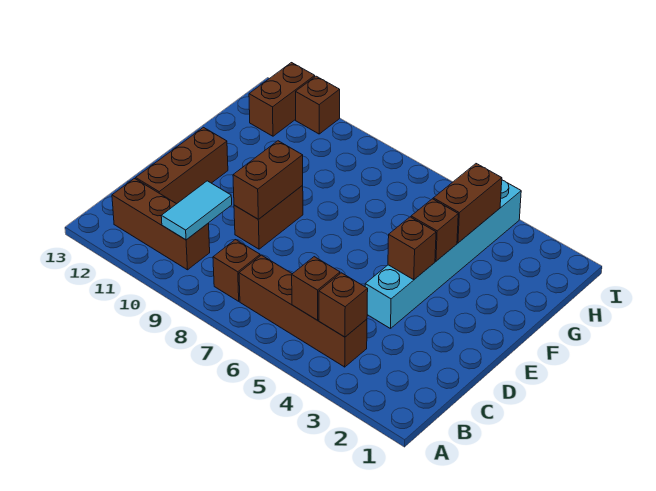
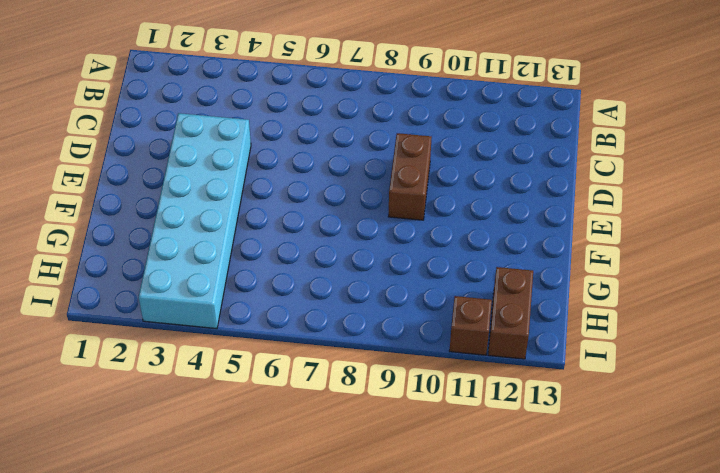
cyan brick D3:I4 level 1 -> cyan brick D4:I4 level 1
none -> brown brick B4:B7 level 1
none -> brown brick B8 level 1
none -> brown brick B10:B12 level 1

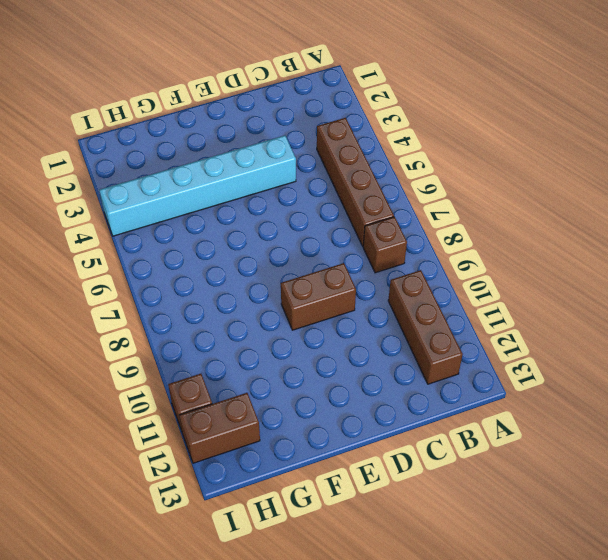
none -> brown brick C12:E12 level 1
none -> brown brick B4 level 2
none -> brown brick B5 level 2

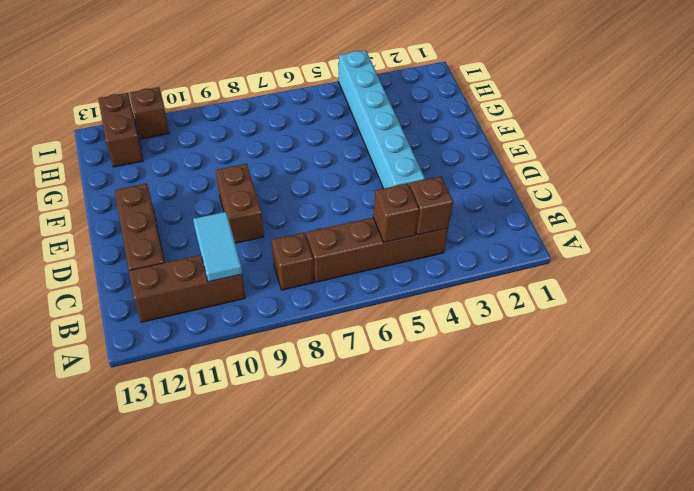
none -> brown brick D9:E9 level 2
none -> brown brick E4 level 2
none -> brown brick F4 level 2

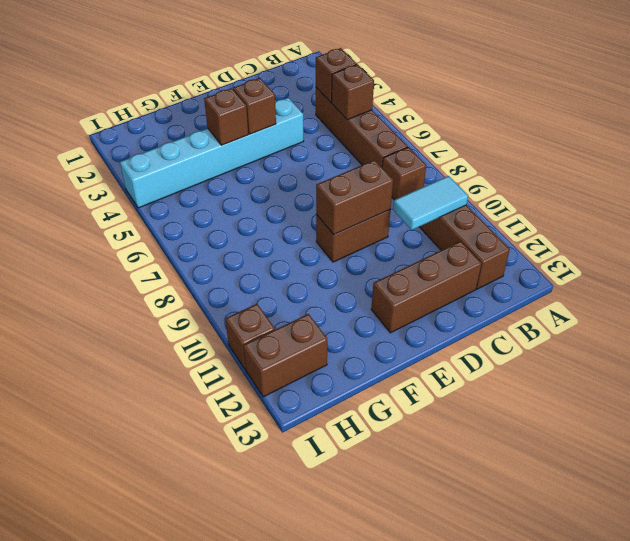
none -> brown brick G4:H4 level 2

